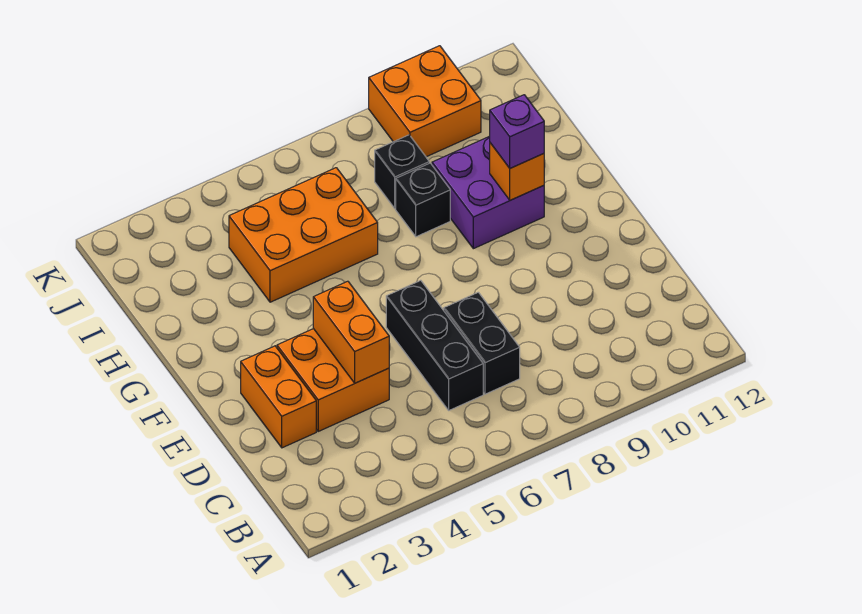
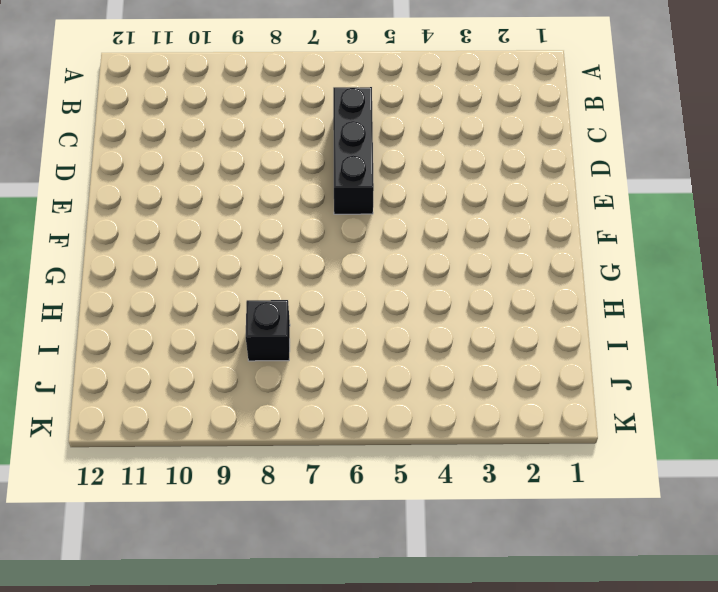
none -> black brick C7:D7 level 1
none -> orange brick D2:E2 level 1
none -> orange brick D3:E4 level 1

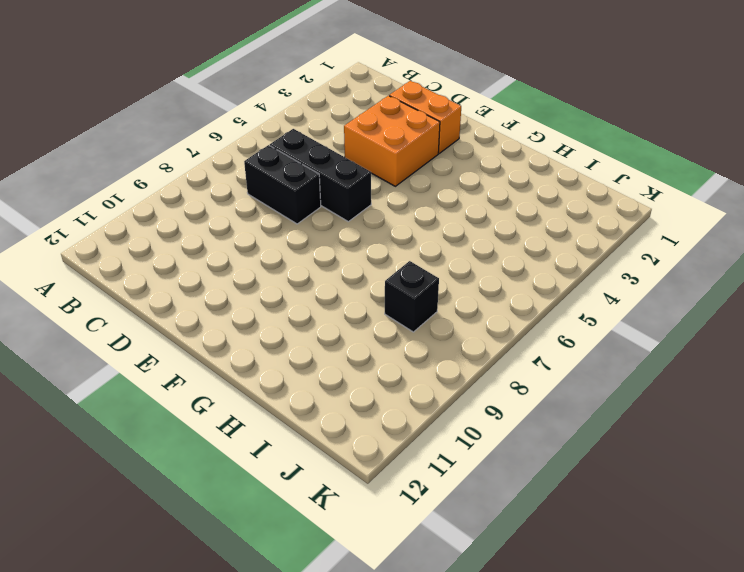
none -> purple brick G9:H10 level 1
none -> orange brick H4:I6 level 1
none -> black brick H8 level 1

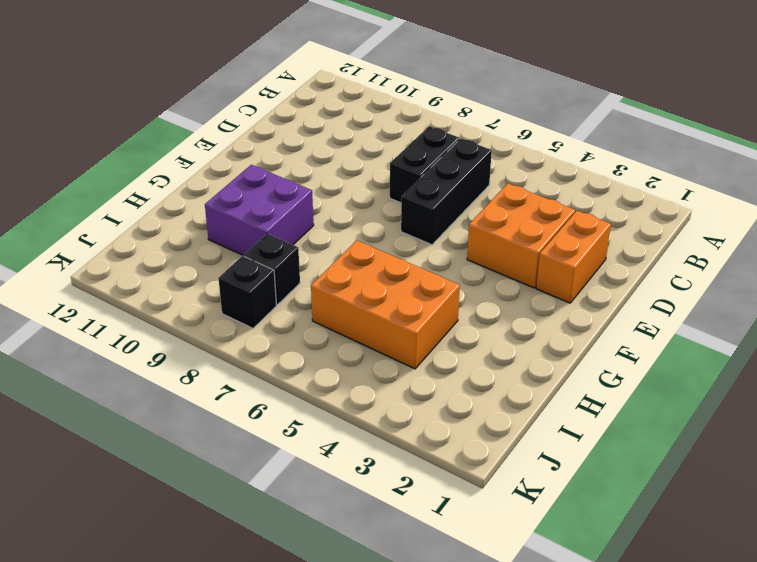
black brick J8 level 1 -> black brick H8 level 1
none -> orange brick J9:K10 level 1
none -> orange brick D4:E4 level 2
none -> orange brick G10 level 2

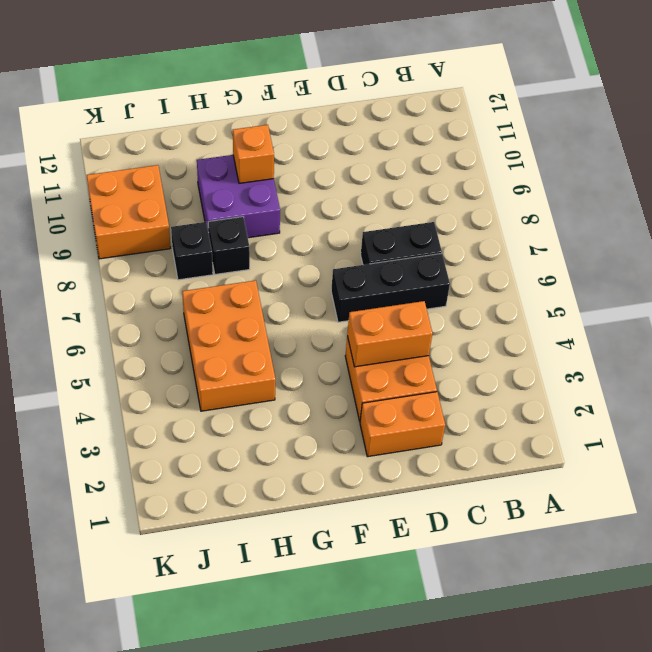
none -> purple brick G10 level 3

